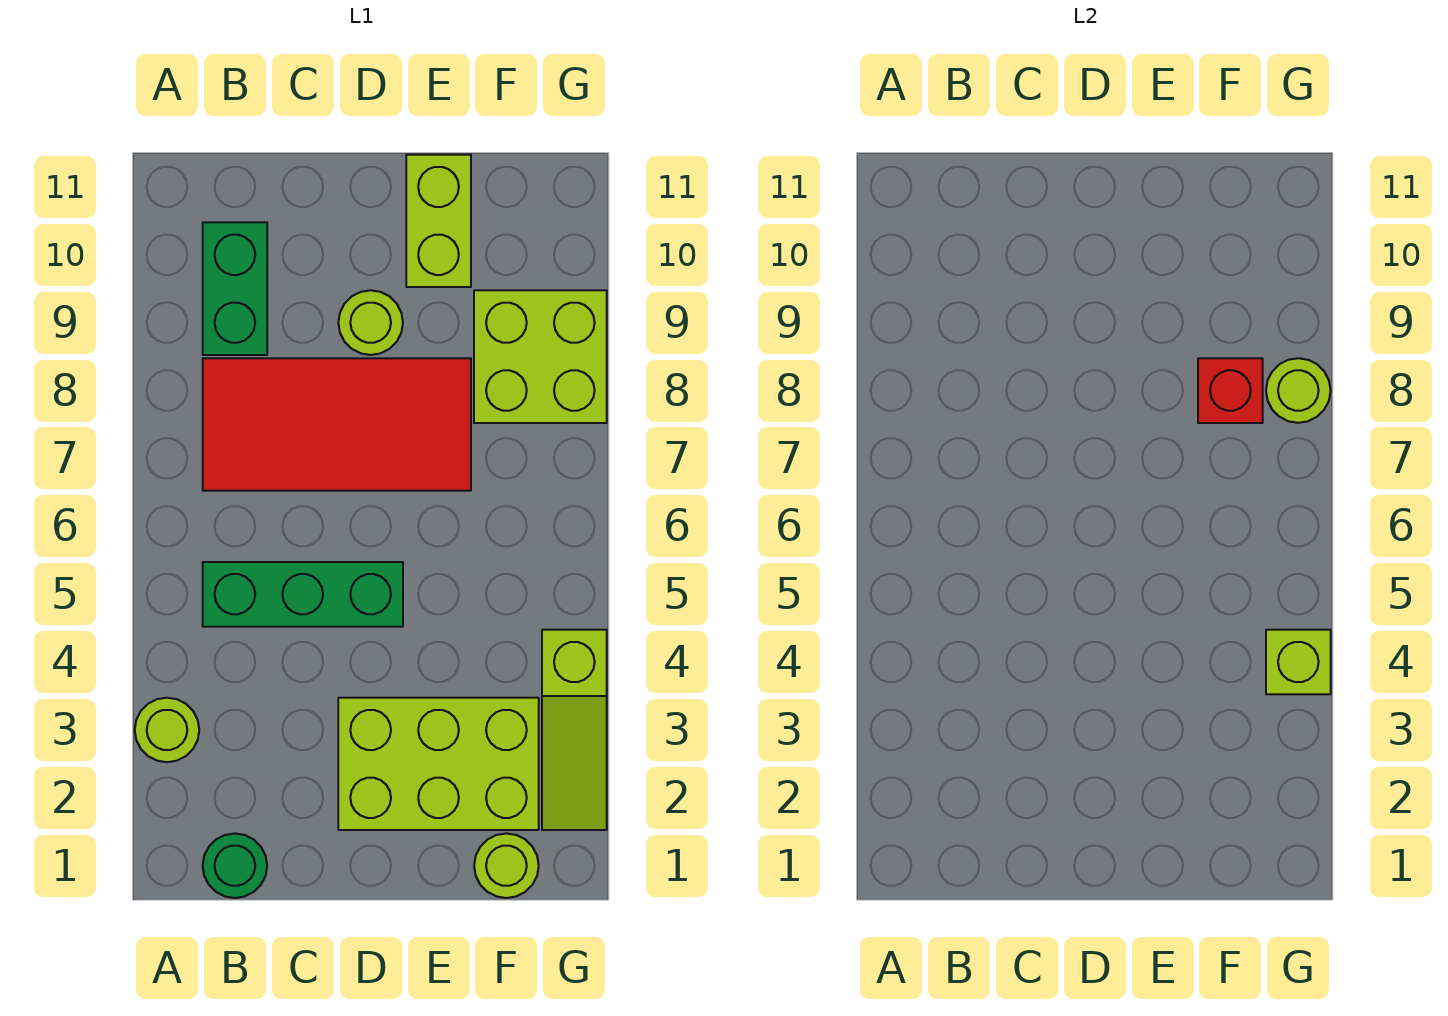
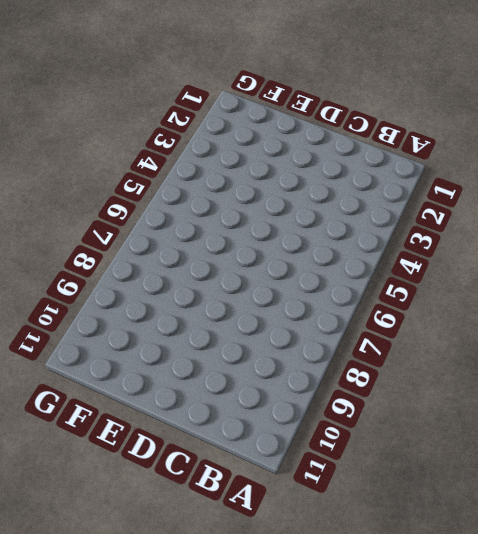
none -> lime round brick A3 level 1
none -> green round brick B1 level 1
none -> green brick B5:D5 level 1

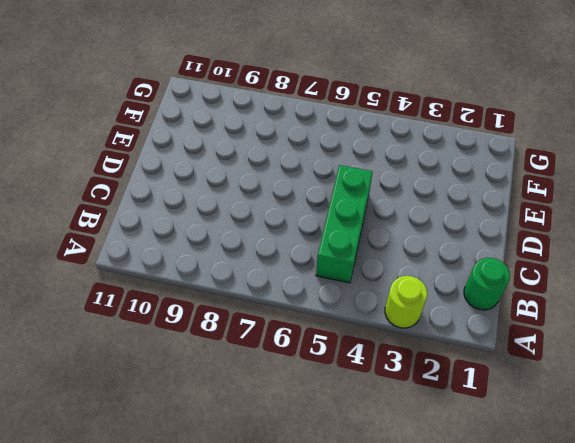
none -> red tile B7:E8 level 1
none -> green brick B9:B10 level 1
none -> lime brick D2:F3 level 1

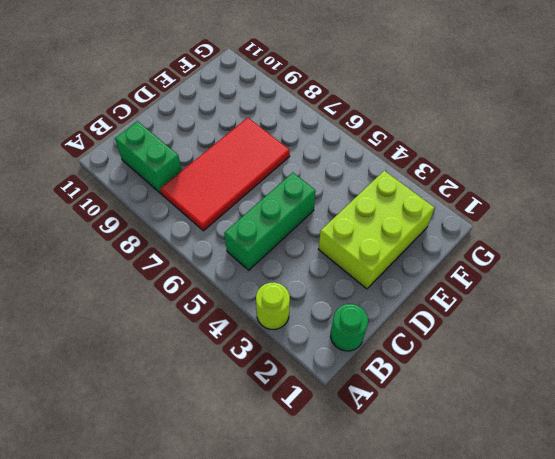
none -> lime round brick D9 level 1
none -> lime brick E10:E11 level 1
none -> lime round brick F1 level 1

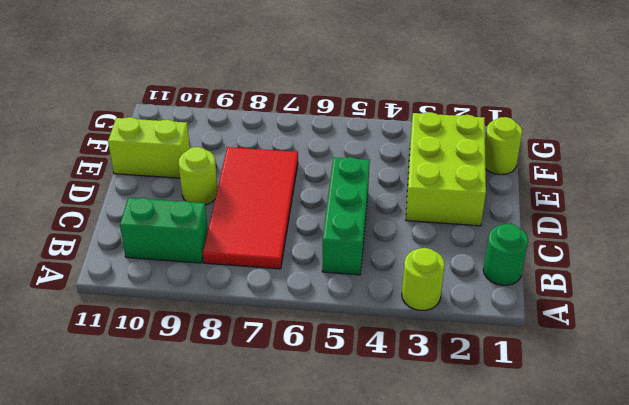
none -> lime brick F8:G9 level 1
none -> lime slope G2:G4 level 1 top 4
none -> red brick F8 level 2

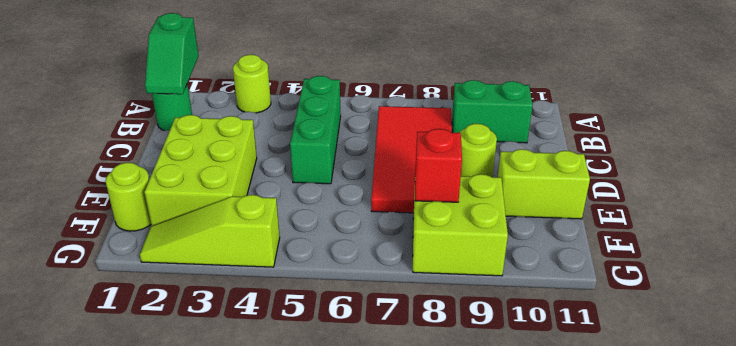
green slope A1:B1 level 2 top A -> none
none -> lime brick G4 level 2
none -> lime round brick G8 level 2

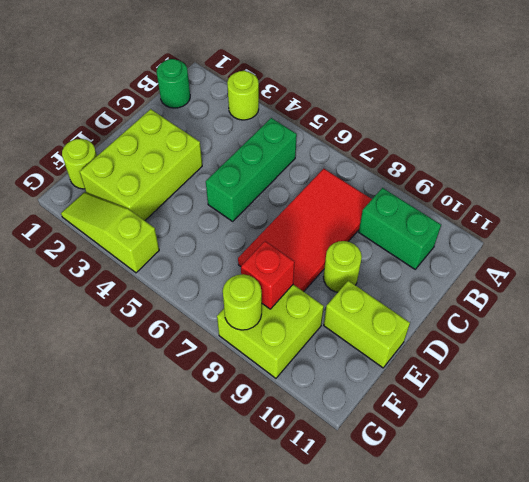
none -> lime brick G4 level 2

